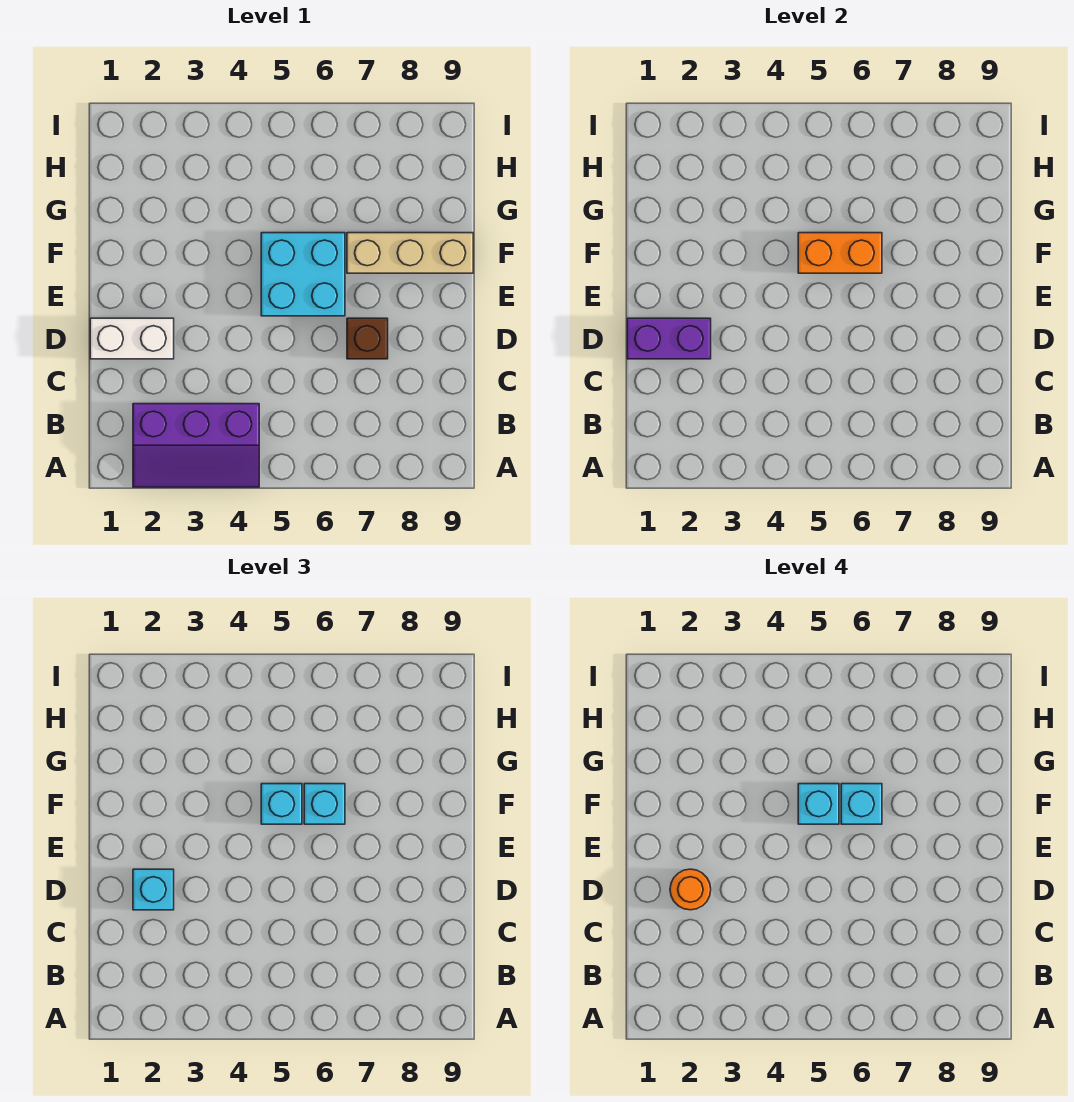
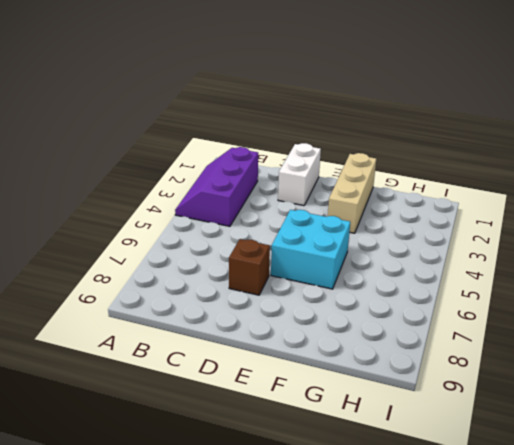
tan brick F1:F3 level 1 -> tan brick F7:F9 level 1
none -> purple brick D1:D2 level 2
none -> orange brick F5:F6 level 2
none -> cyan brick D2 level 3

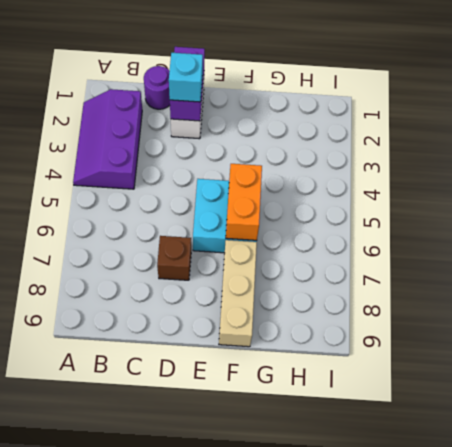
purple round brick C1 level 1 -> none
none -> cyan brick F5 level 3
none -> cyan brick F6 level 3
none -> orange round brick D2 level 4

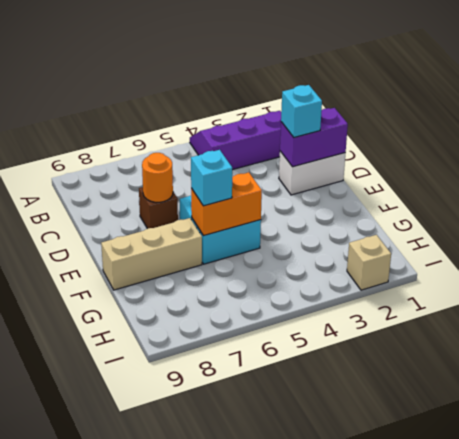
orange round brick D7 level 2 -> orange round brick D2 level 4
tan brick I2 level 1 -> none
none -> cyan brick F5 level 3
none -> cyan brick F5 level 4
none -> cyan brick F6 level 4

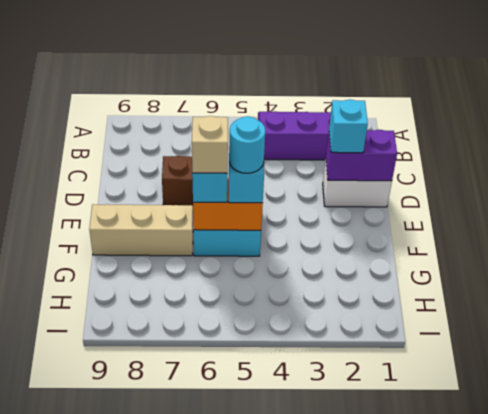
cyan round brick F5 level 4 -> cyan brick F5 level 4
tan brick F6 level 4 -> cyan brick F6 level 4
none -> orange round brick D2 level 4

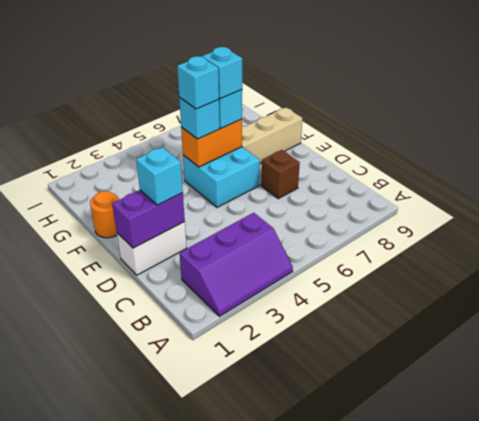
orange round brick F1 level 1 -> orange round brick D2 level 4

